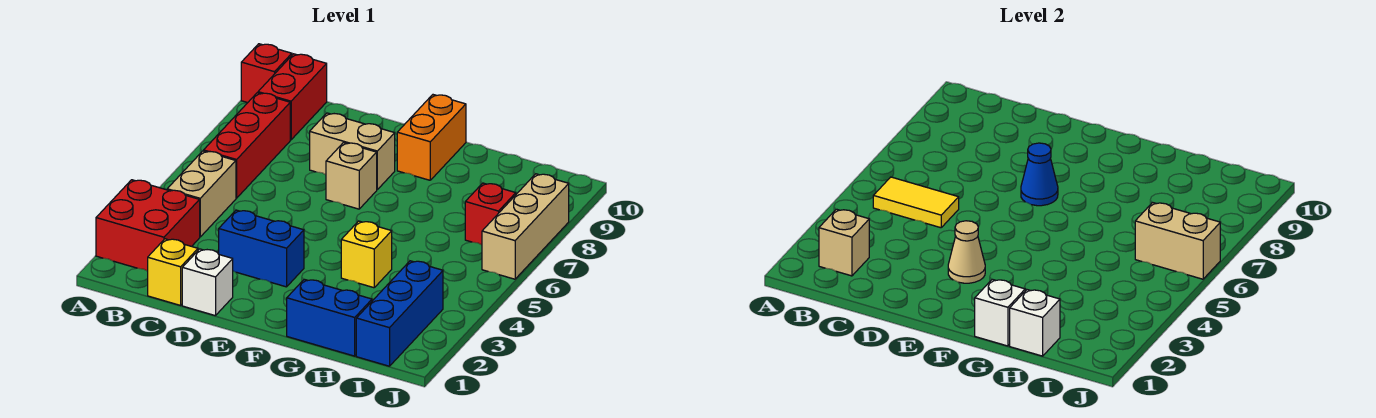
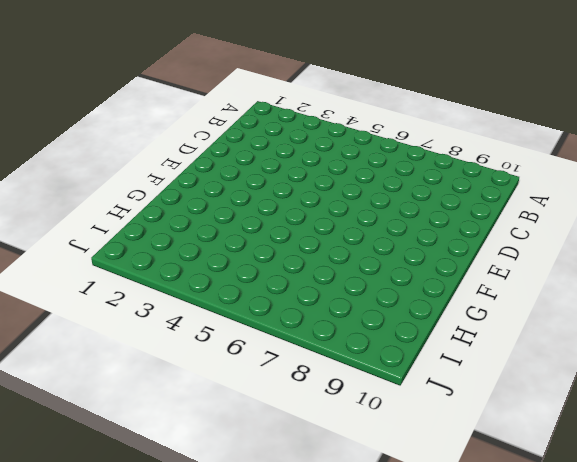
none -> red brick A2:B3 level 1
none -> red brick A10 level 1
none -> tan brick B4:B5 level 1

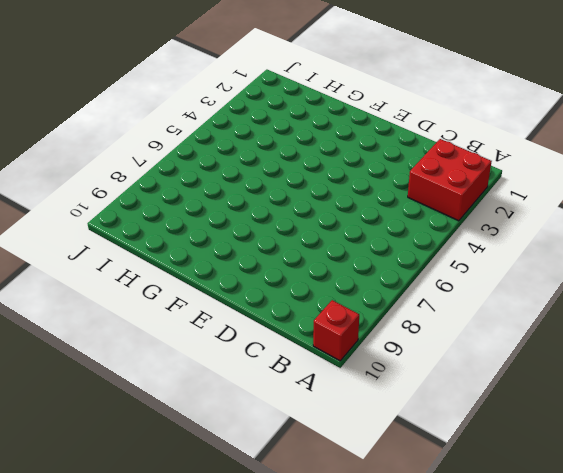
none -> tan brick B4:B5 level 1
none -> red brick B6:B8 level 1
none -> red brick B9:B10 level 1

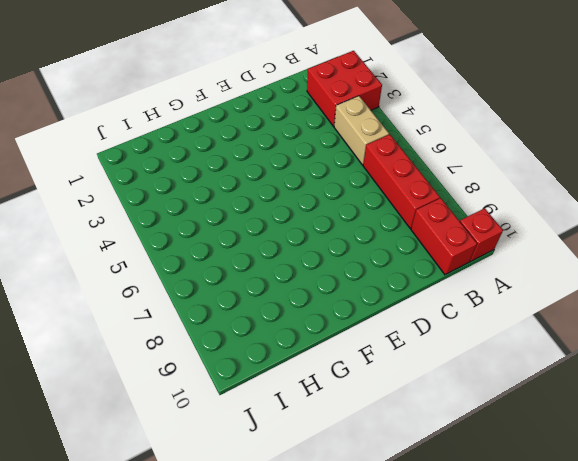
none -> yellow brick C1 level 1
none -> white brick D1 level 1
none -> blue brick D3:E3 level 1

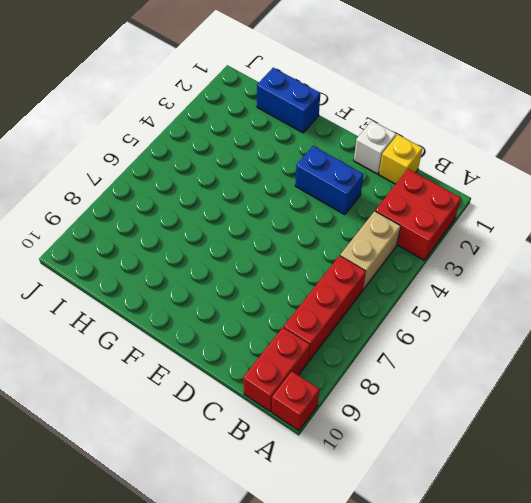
none -> tan brick D8:E8 level 1
none -> tan brick E7 level 1
none -> orange brick F9:F10 level 1

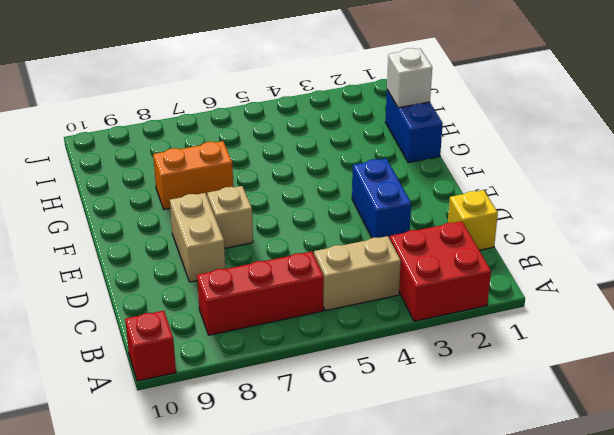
orange brick G7:G8 level 1 -> orange brick F9:F10 level 1
none -> red brick B9:B10 level 1
none -> white brick D1 level 1
none -> yellow brick G4 level 1

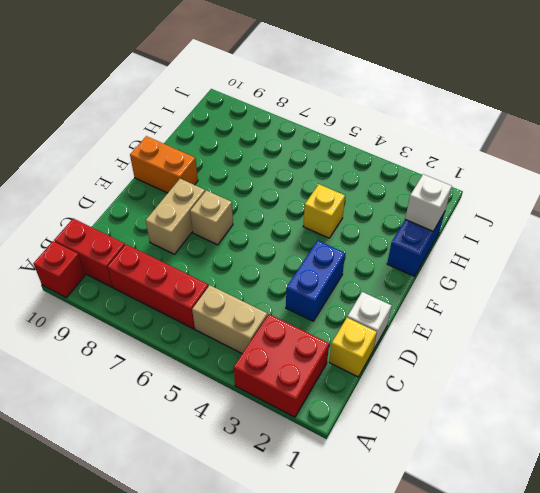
none -> blue brick I1:I3 level 1
none -> red brick I7 level 1
none -> tan brick J6:J8 level 1

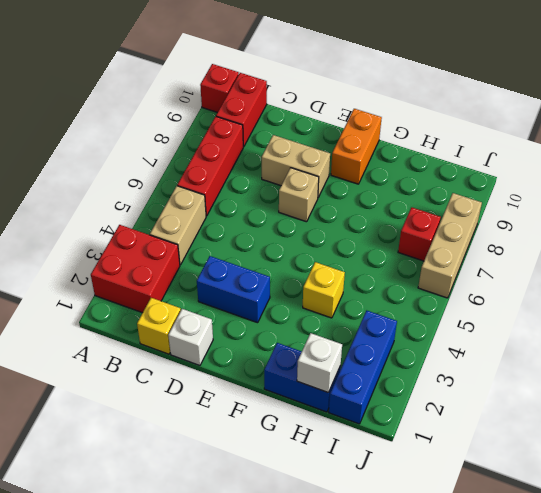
none -> tan brick B2 level 2
none -> yellow tile B5:C5 level 2
none -> tan cone E3 level 2

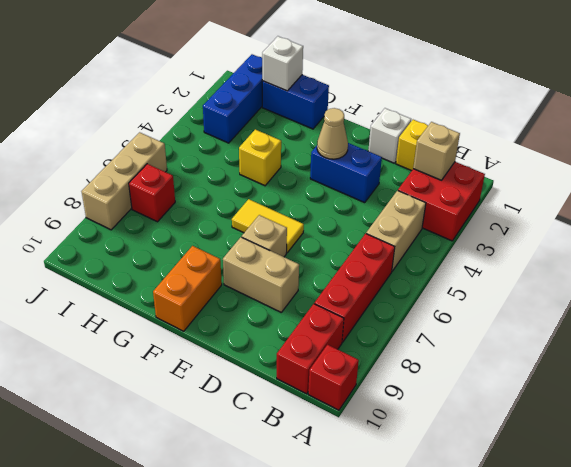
yellow tile E6:F6 level 1 -> yellow tile B5:C5 level 2
none -> blue cone E7 level 2
none -> white brick G1 level 2
none -> tan brick I6:J6 level 2

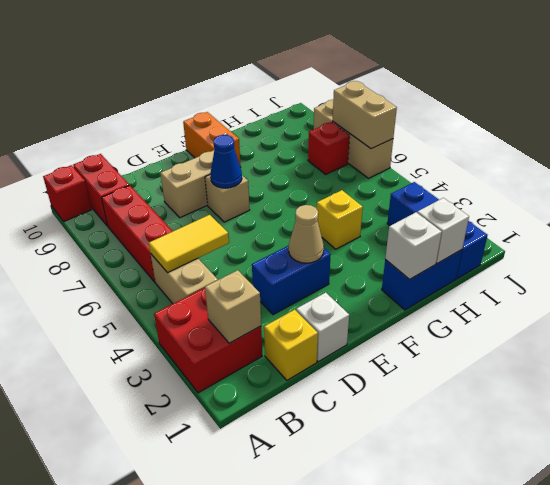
tan brick J6:J7 level 2 -> tan brick I6:J6 level 2

